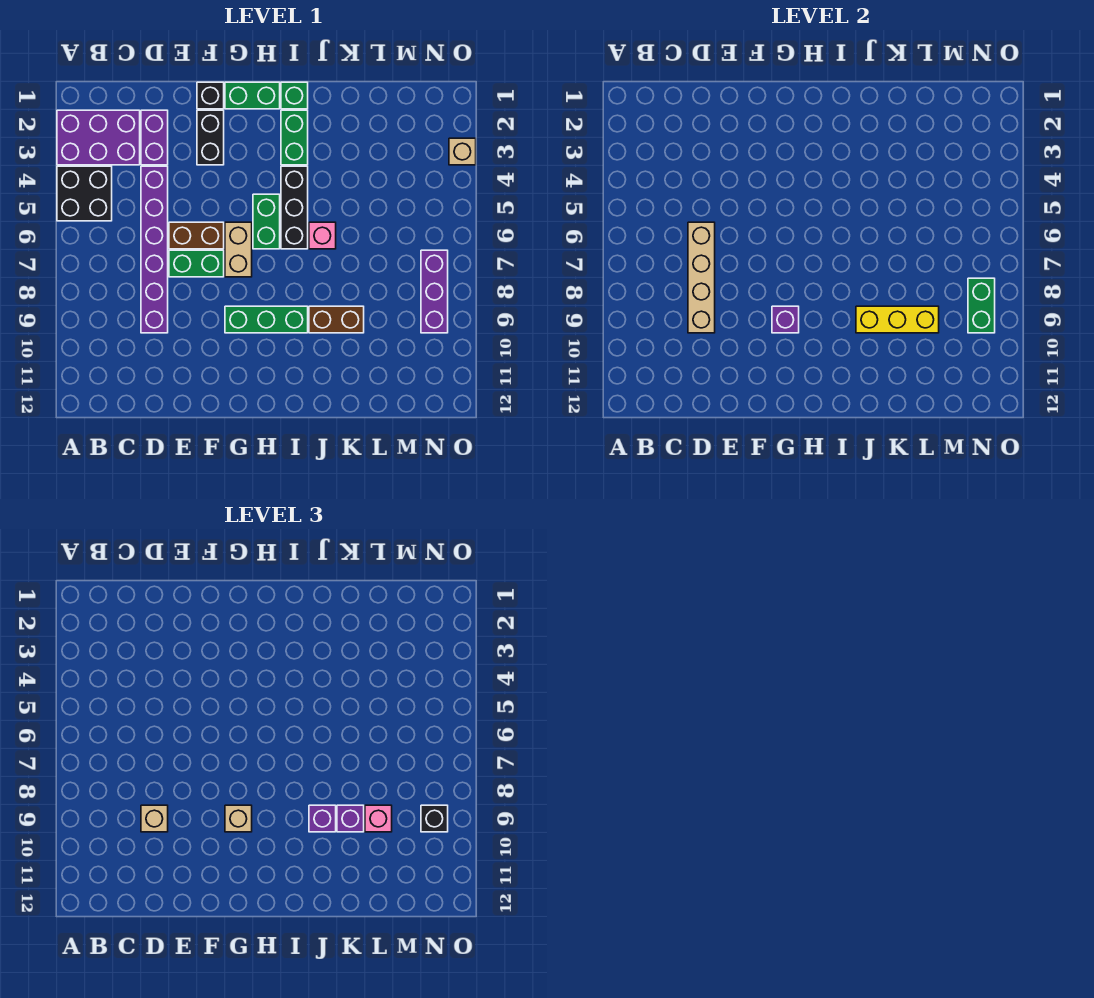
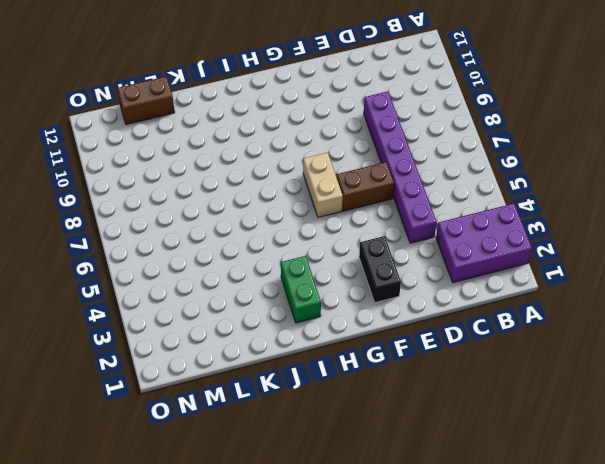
brown brick L12:M12 level 1 -> brown brick J9:K9 level 1
none -> black brick A4:B5 level 1
none -> purple brick D2:D3 level 1
none -> green brick E7:F7 level 1

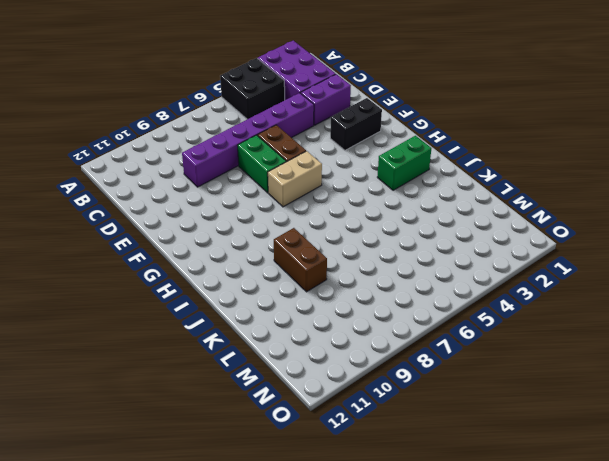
none -> black brick F1 level 1
none -> green brick G1:H1 level 1
none -> green brick G9:I9 level 1

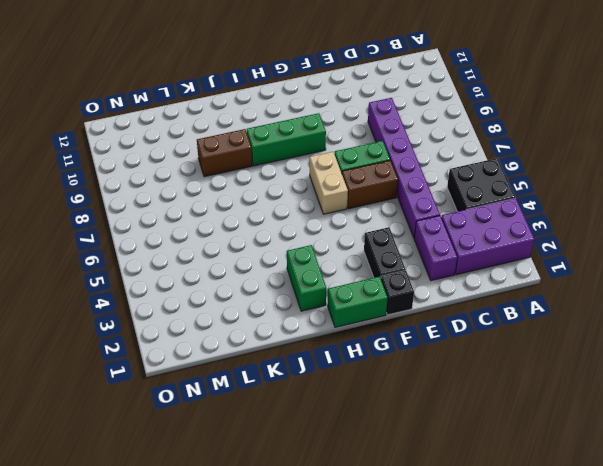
none -> green brick H5:H6 level 1
none -> green brick I1 level 1
none -> black brick I4:I6 level 1

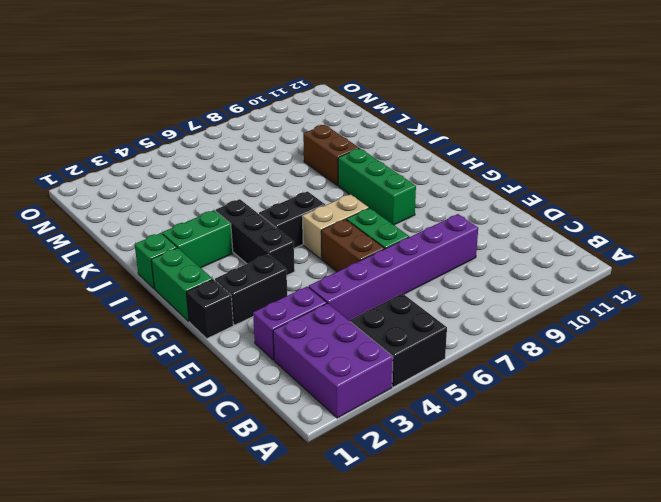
black brick G4:I4 level 1 -> black brick I4:I6 level 1
black brick H5:H6 level 1 -> green brick H5:H6 level 1
none -> pink brick J6 level 1
none -> purple brick N7:N9 level 1
none -> tan brick O3 level 1

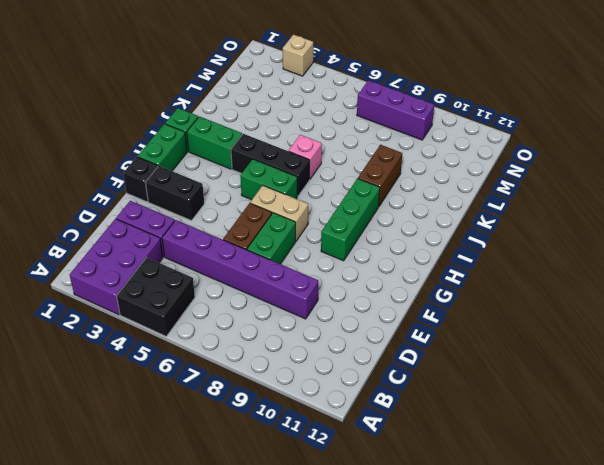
none -> tan brick D6:D9 level 2
none -> purple brick G9 level 2
none -> yellow brick J9:L9 level 2

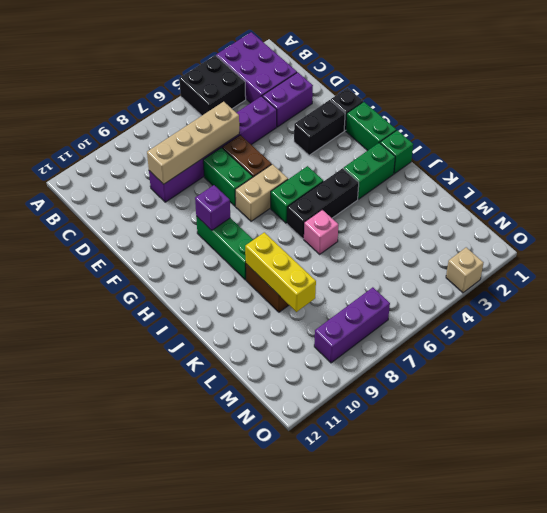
none -> green brick N8:N9 level 2
none -> tan brick D9 level 3
none -> tan brick G9 level 3

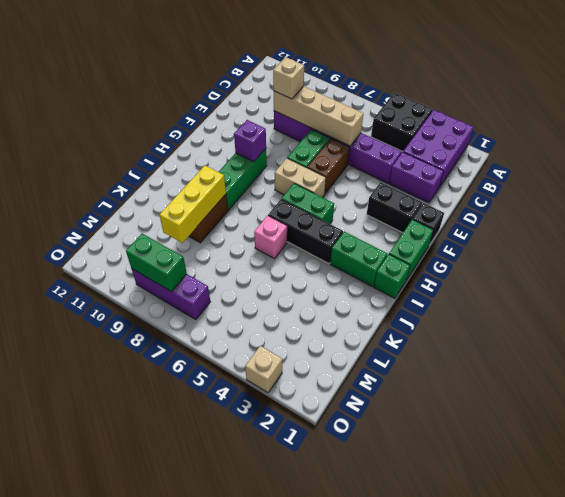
none -> tan brick G9 level 3
none -> purple brick J9 level 3
none -> purple brick K9 level 3

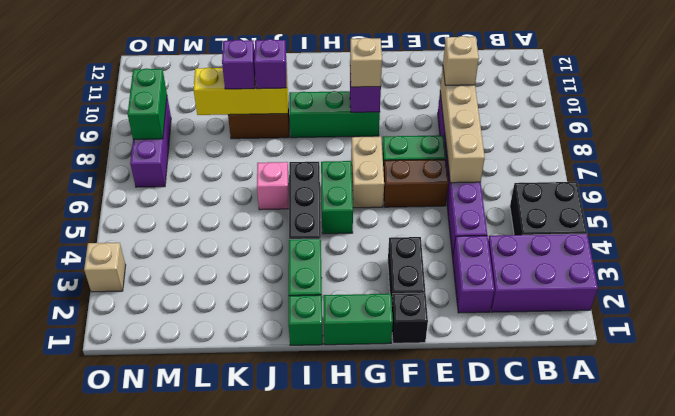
none -> pink brick L9 level 3
none -> black brick N9 level 3

